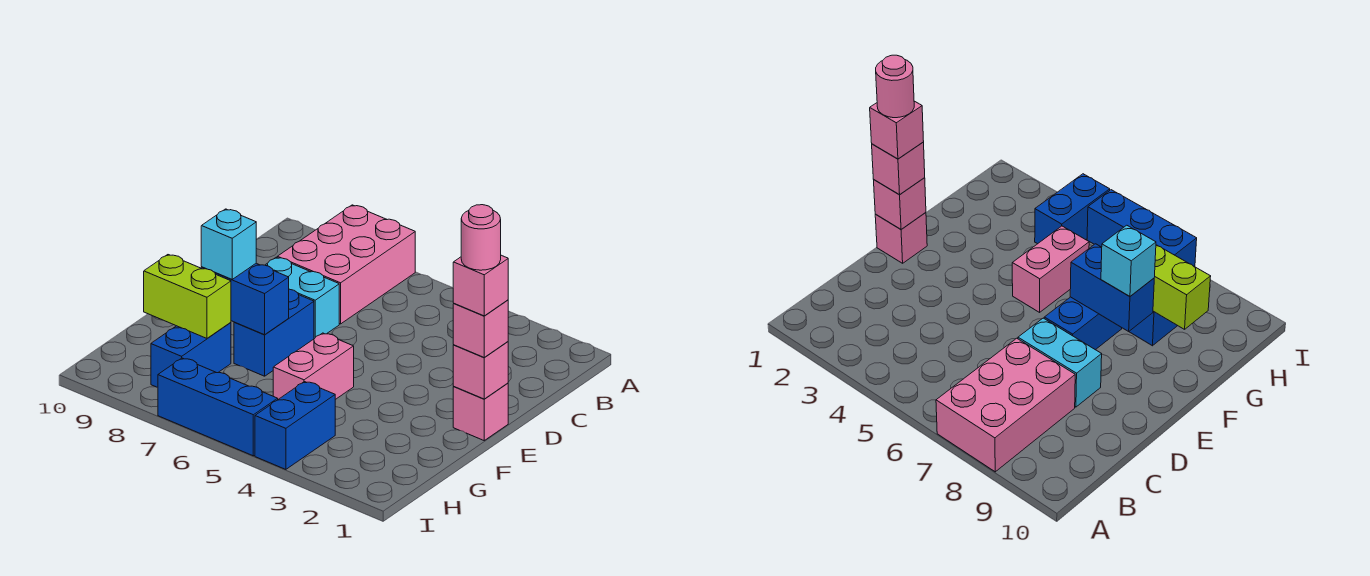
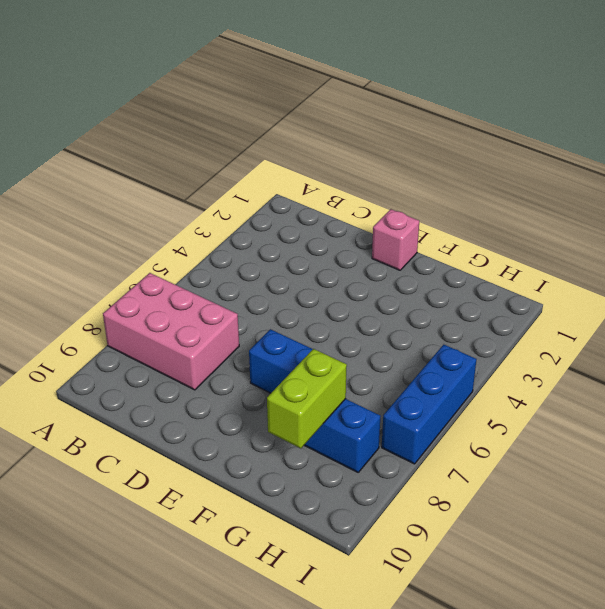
none -> cyan brick D7:D8 level 1
none -> pink brick F5:G5 level 1
none -> blue brick H4:I4 level 1

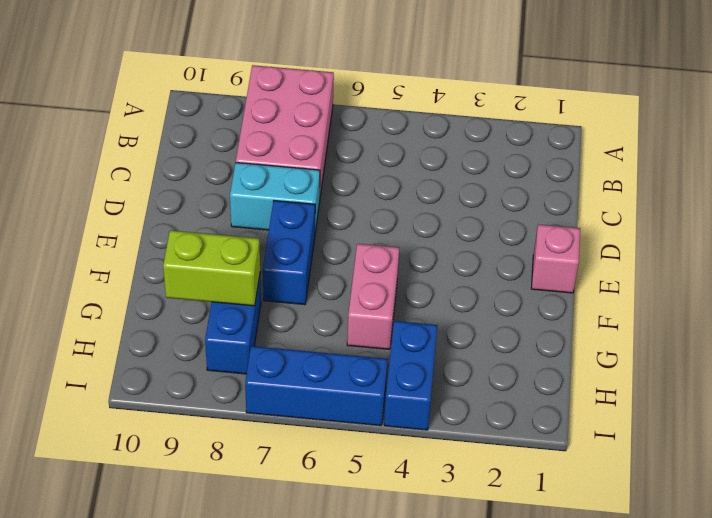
none -> pink brick E1 level 2
none -> blue brick F7:F8 level 2
none -> pink brick E1 level 3

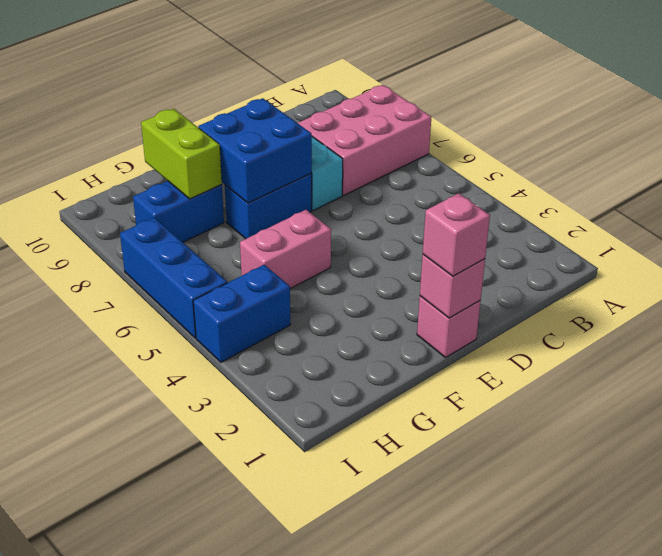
blue brick E7:F8 level 2 -> blue brick F7:F8 level 2
none -> cyan brick F8 level 3
none -> pink brick E1 level 4
none -> pink round brick E1 level 5

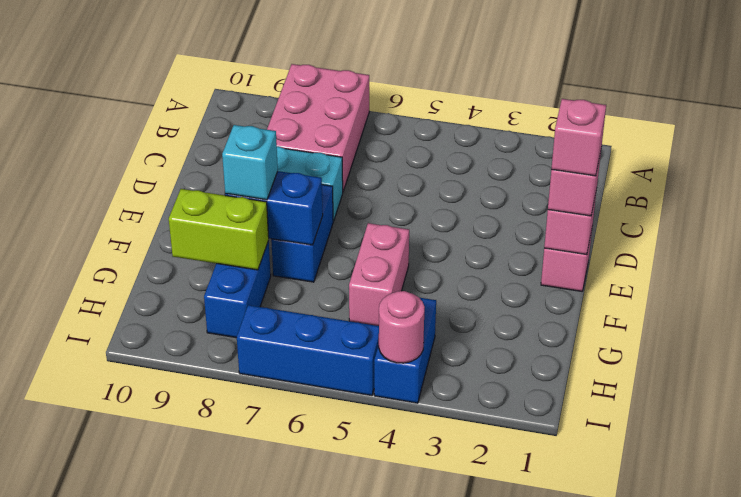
pink round brick I4 level 2 -> pink round brick E1 level 5

